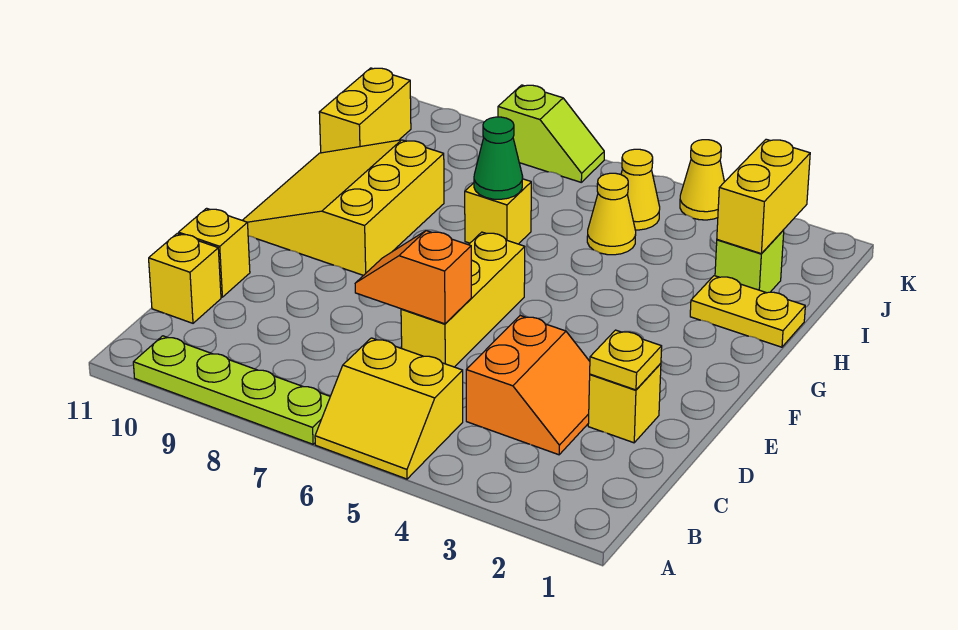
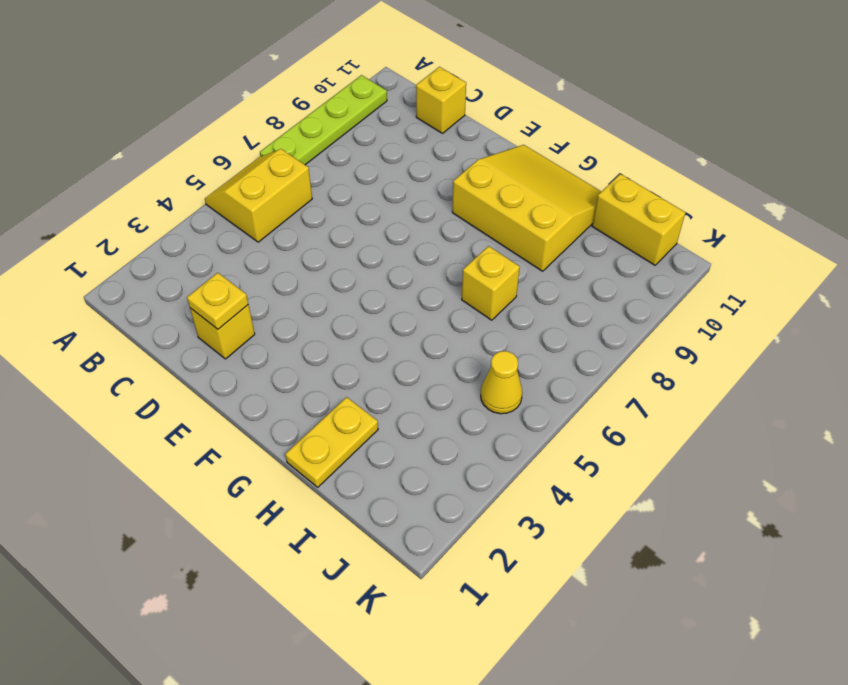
none -> orange slope C3:D4 level 1 top 4
none -> yellow brick D6:F6 level 1
none -> yellow brick D11 level 1

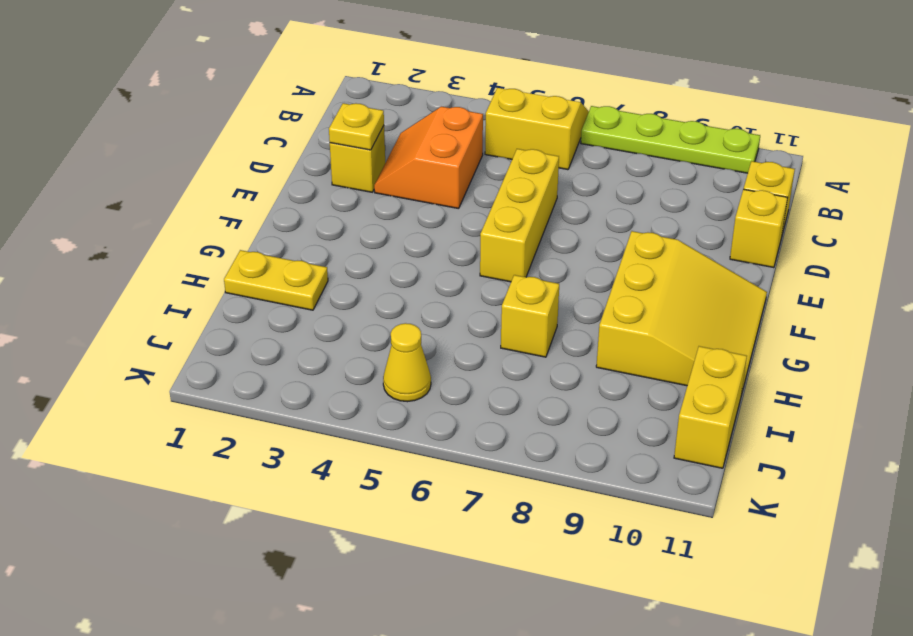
none -> lime brick I2 level 1
none -> yellow cone I5 level 1
none -> yellow cone K4 level 1

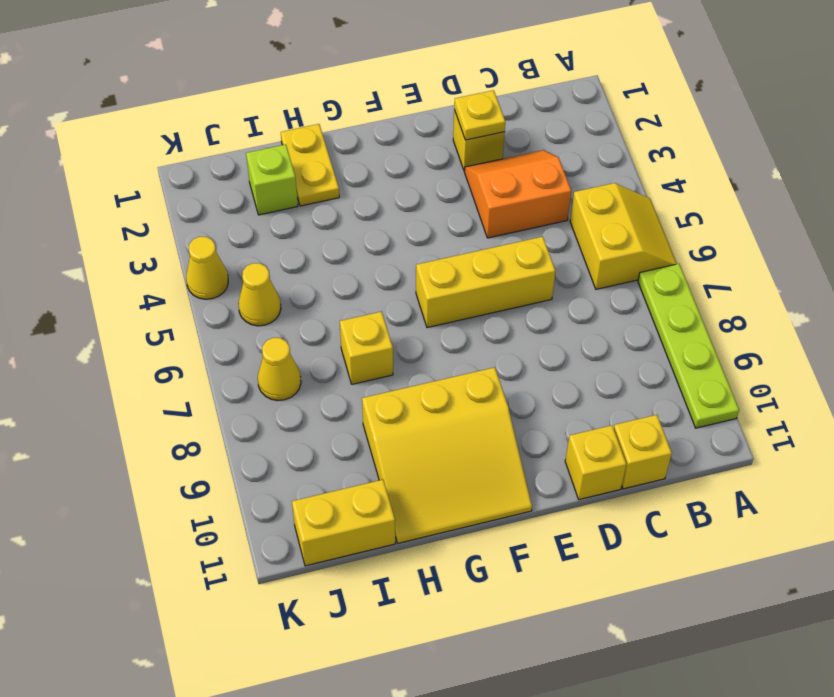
yellow cone J7 level 1 -> yellow cone I5 level 1
none -> lime slope K7:K8 level 1 top 8
none -> orange slope D6:D7 level 2 top 6
none -> green cone H7 level 2

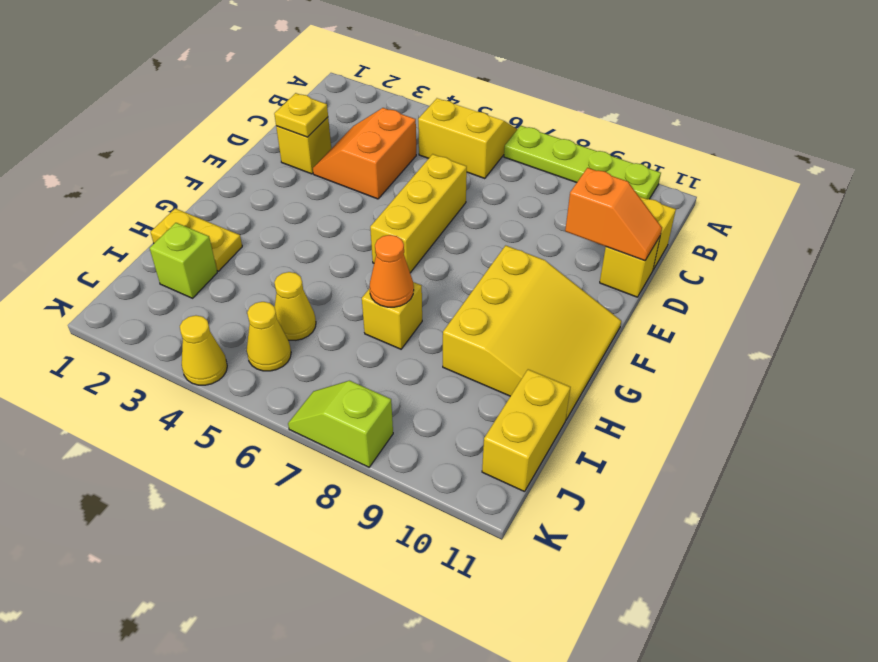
orange slope D10:D11 level 2 top 10 -> orange slope D6:D7 level 2 top 6
orange cone H7 level 2 -> green cone H7 level 2
none -> yellow brick I2:J2 level 2

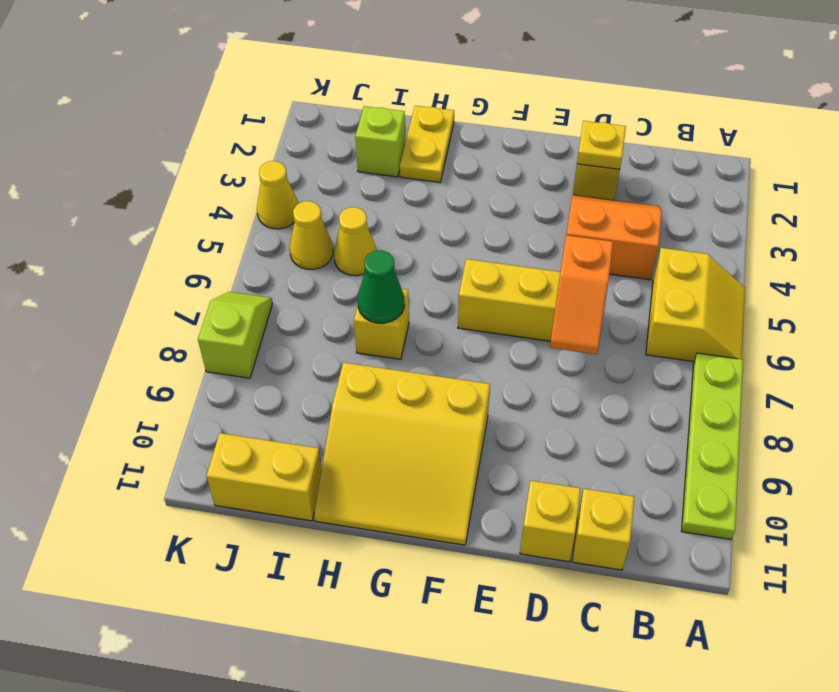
none -> yellow brick I2:J2 level 2

